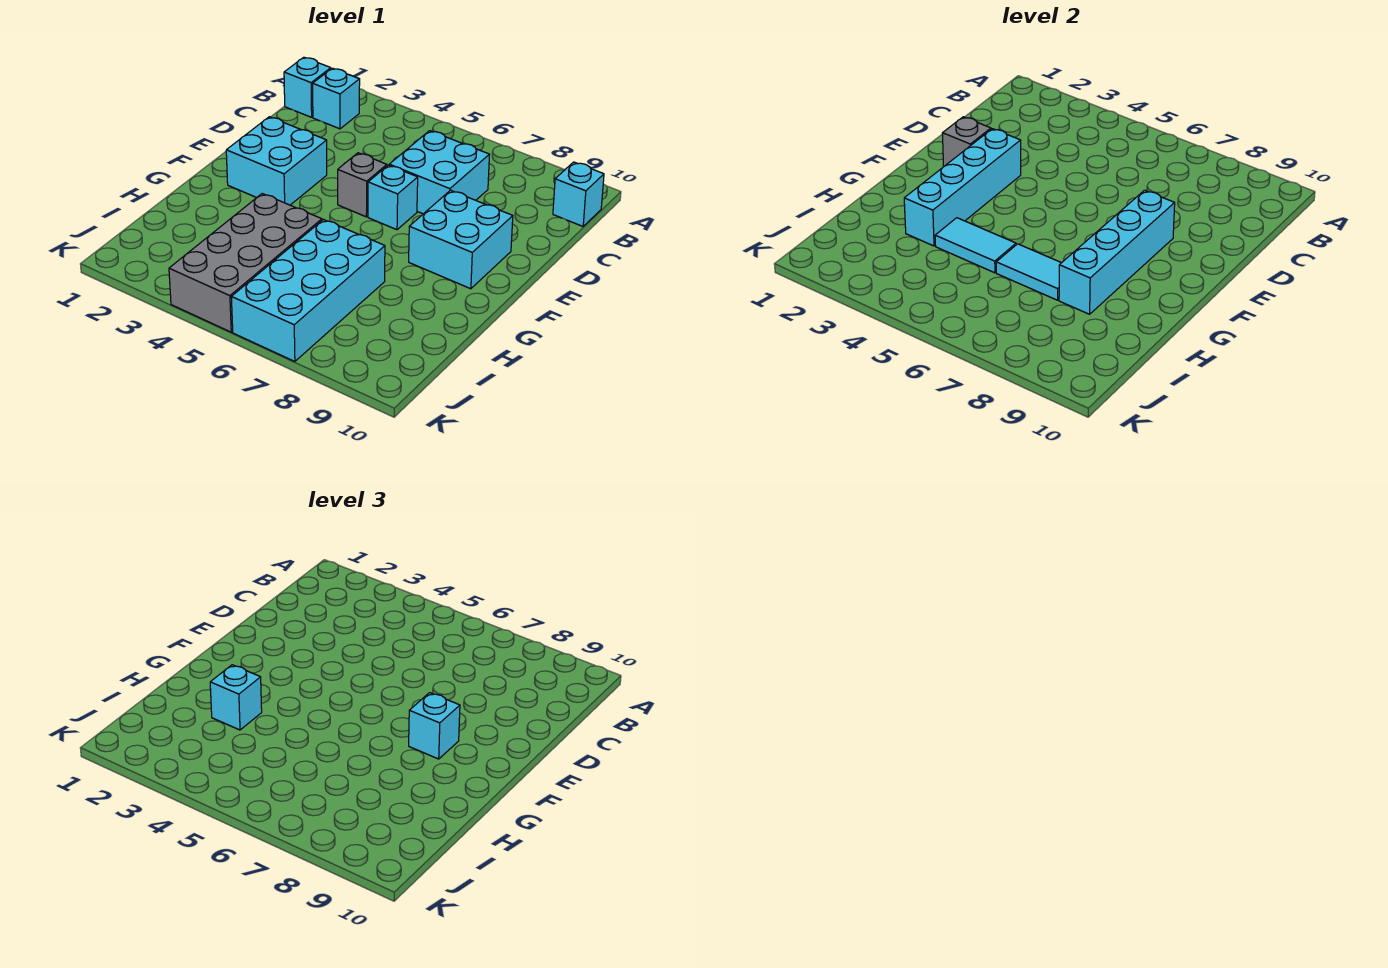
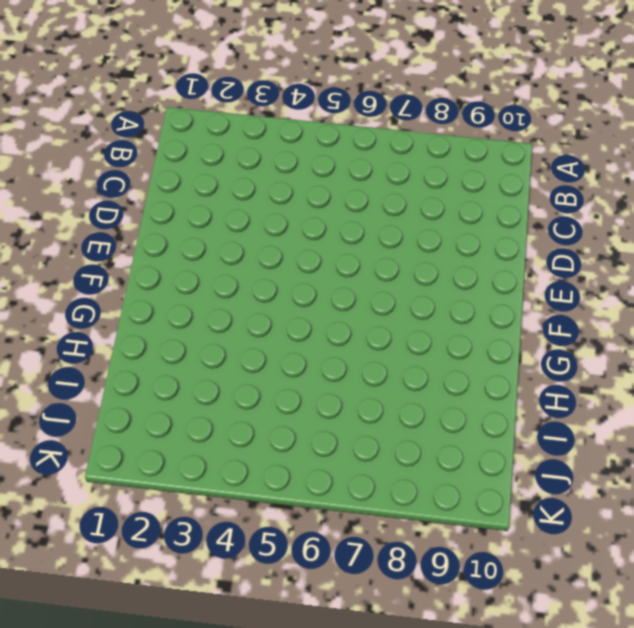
none -> cyan brick B1 level 1
none -> cyan brick B2 level 1
none -> cyan brick B10 level 1

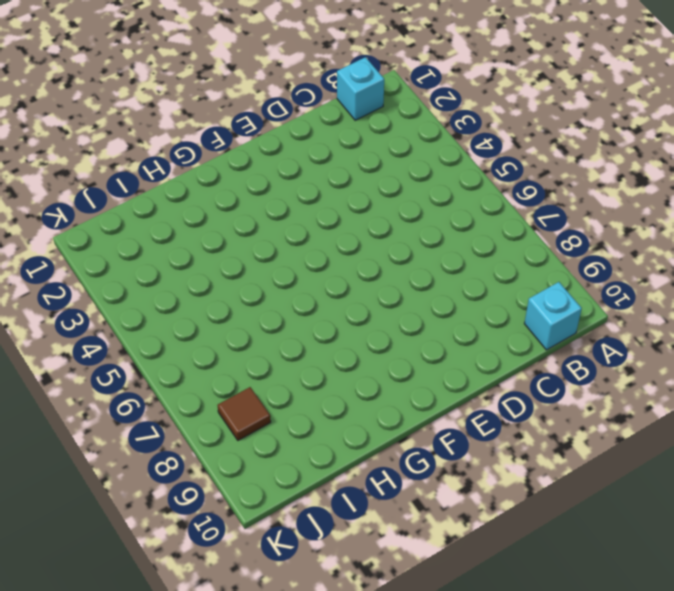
brown tile J8 level 1 -> none
none -> cyan brick B2 level 1
none -> cyan brick C6:D7 level 1
none -> cyan brick E2:F3 level 1

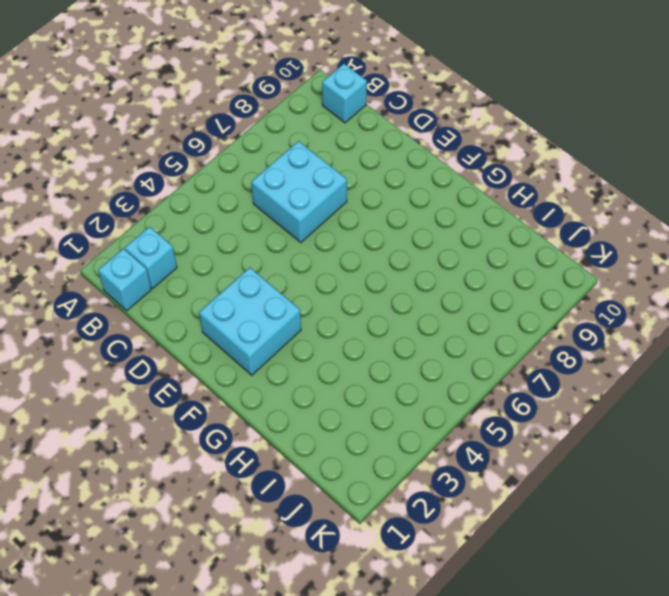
none -> grey brick E5 level 1
none -> cyan brick E6 level 1
none -> cyan brick E8:F9 level 1

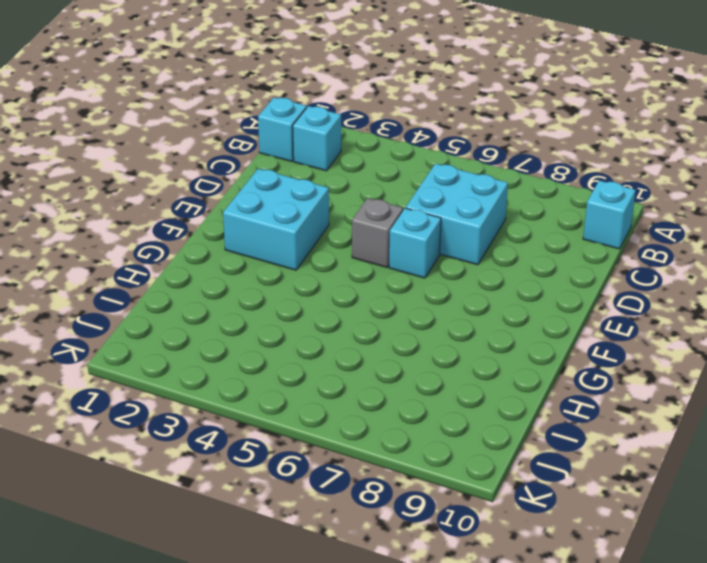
none -> cyan brick E8:F9 level 1
none -> grey brick H4:K5 level 1
none -> cyan brick H6:K7 level 1

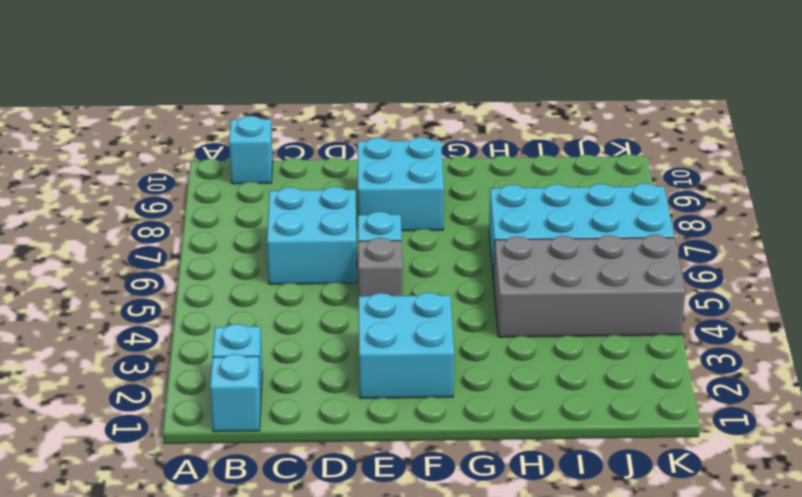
none -> grey brick E2 level 2
none -> cyan brick E3:H3 level 2
none -> cyan brick E8:H8 level 2

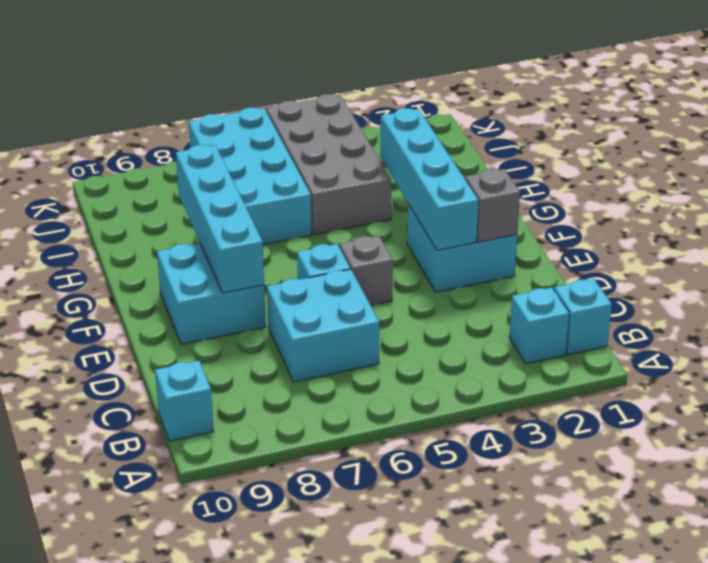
none -> cyan tile H4:H5 level 2
none -> cyan tile H6:H7 level 2
none -> cyan brick F8 level 3

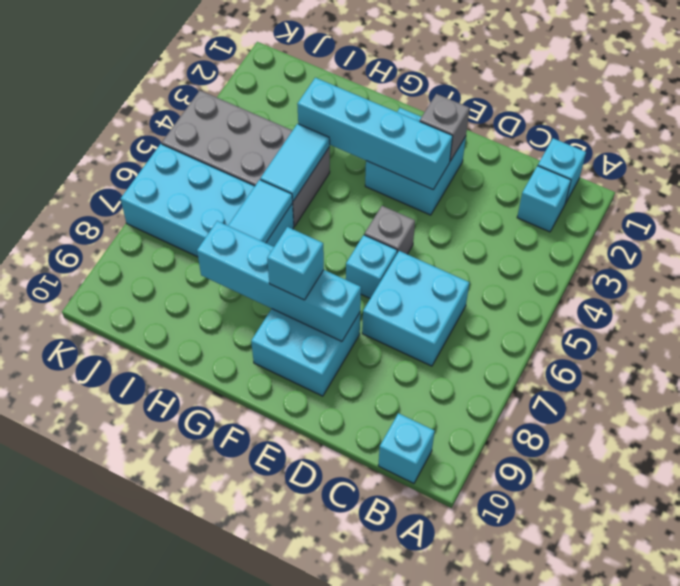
none -> cyan brick H3 level 3

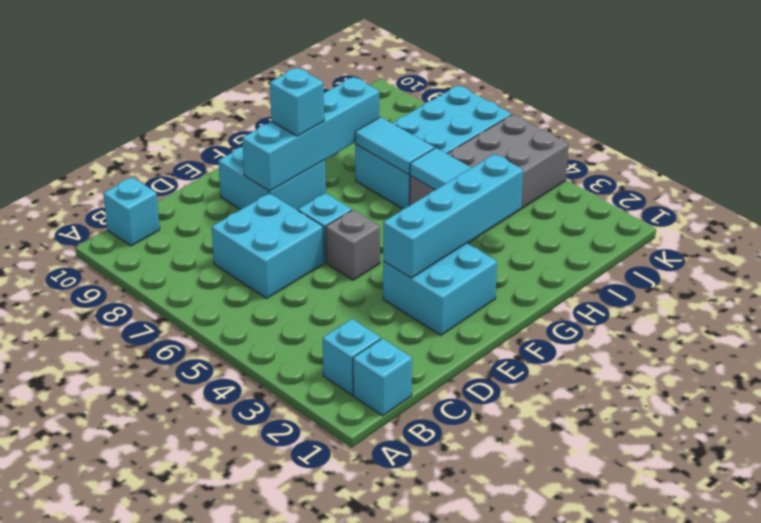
none -> grey brick E2 level 2
none -> cyan brick H3 level 3

